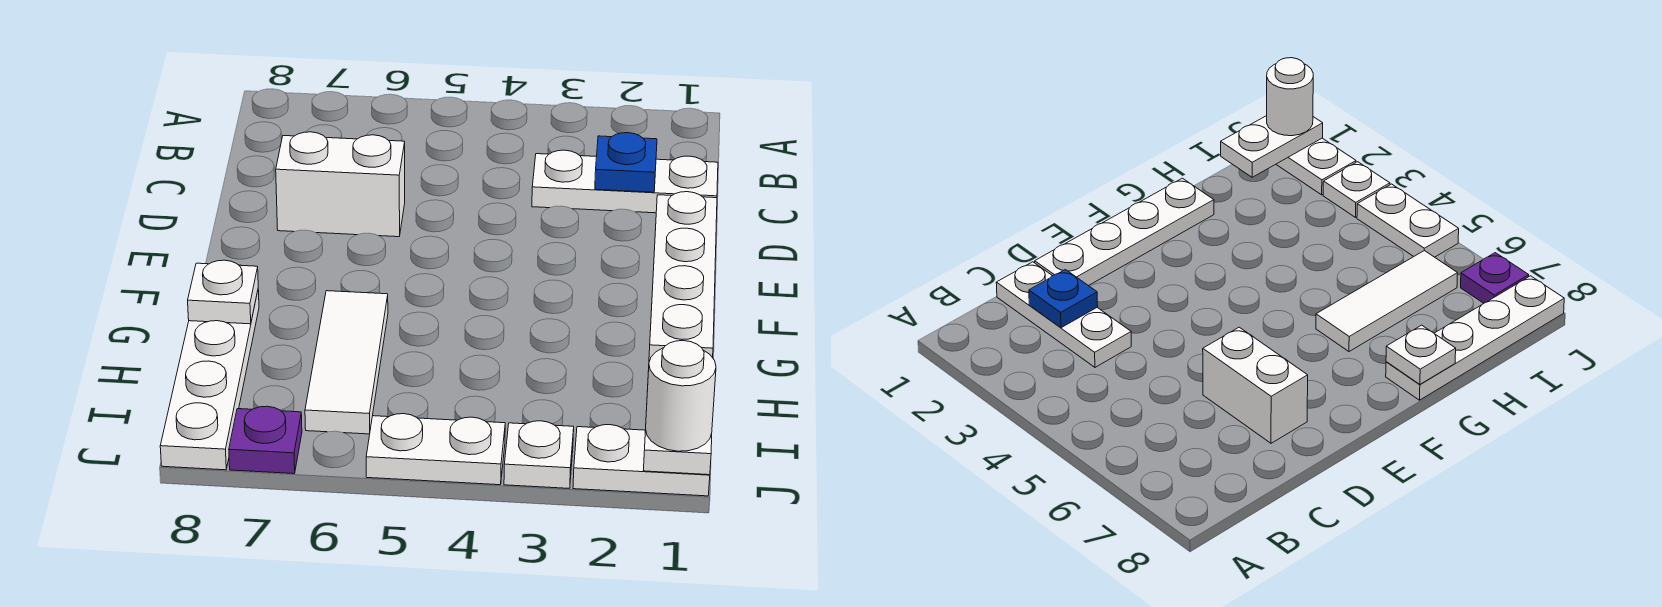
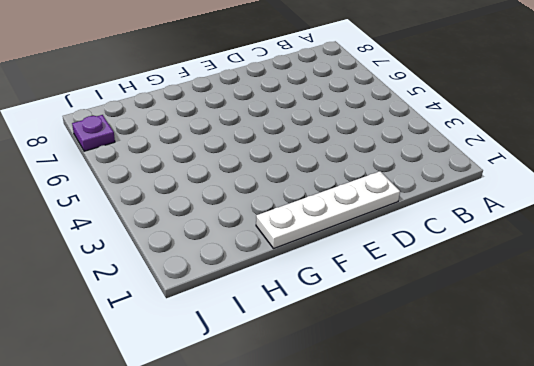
none -> white plate C1:C3 level 1
none -> white brick D6:D7 level 1
none -> white tile G6:I6 level 1

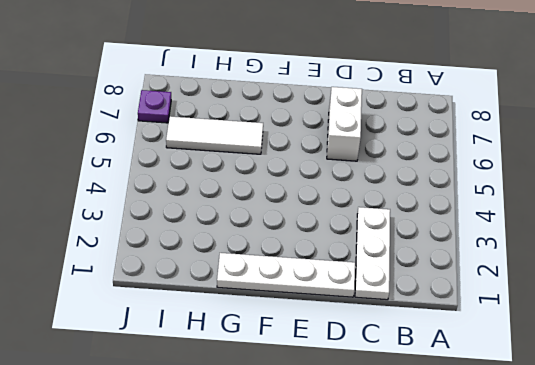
none -> white plate G8:J8 level 1
none -> white plate J1:J2 level 1
none -> white plate J3 level 1

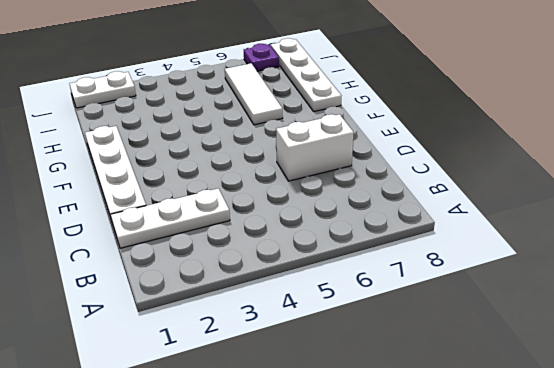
none -> white plate J3 level 1
none -> white plate J4:J5 level 1
none -> blue plate C2 level 2

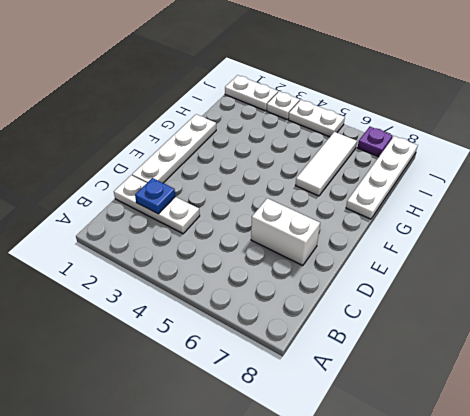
none -> white plate G8 level 2
none -> white plate I1:J1 level 2
none -> white round brick J1 level 3

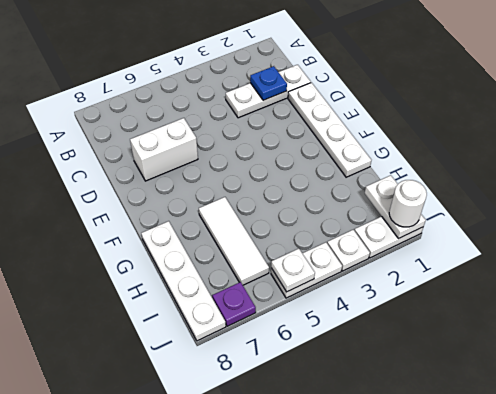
white plate J5 level 2 -> white plate G8 level 2

